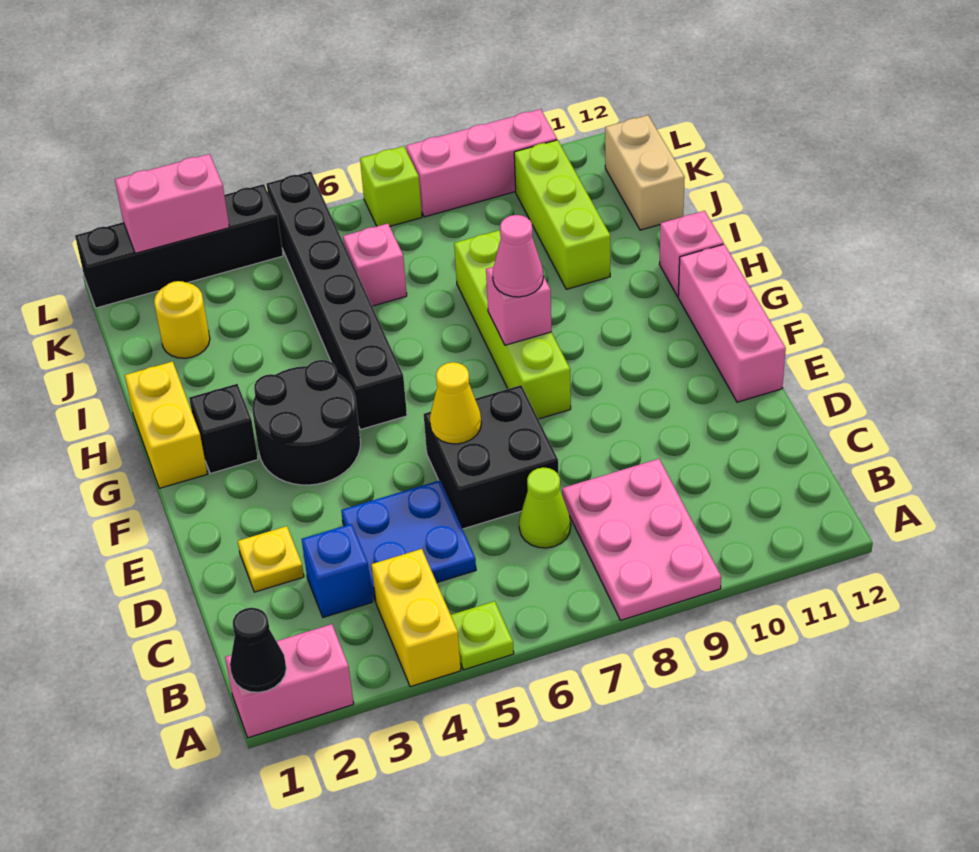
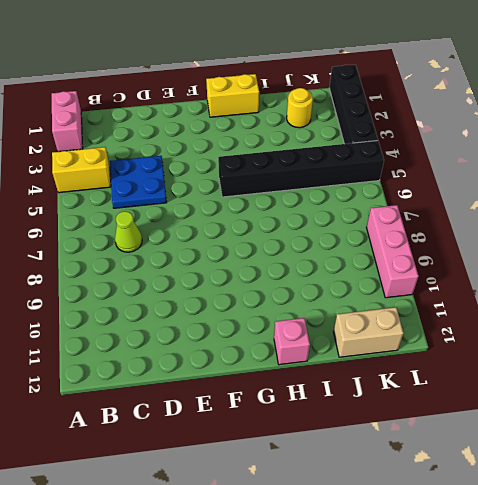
none -> lime plate A5 level 1
none -> pink plate A8:C9 level 1
none -> blue brick C3 level 1

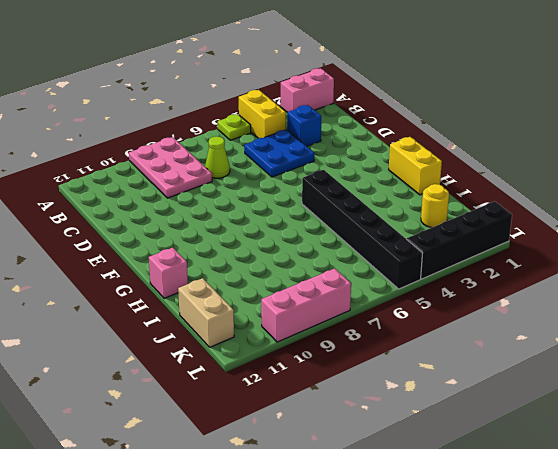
none -> yellow plate D2 level 1
none -> black brick D6:E7 level 1
none -> pink brick E12:G12 level 1

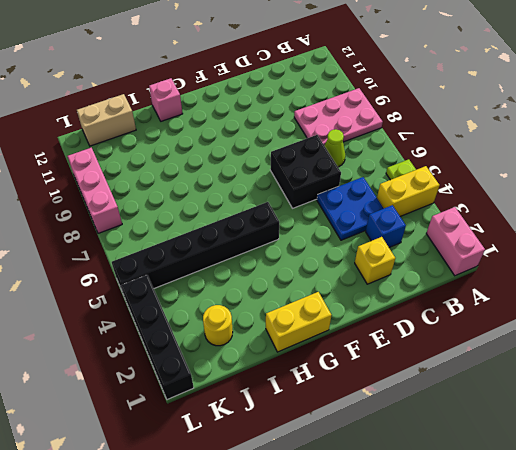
yellow brick D2 level 1 -> yellow plate D2 level 1
none -> pink brick E12:G12 level 1
none -> black round brick F3:G4 level 1
none -> lime brick F8:I8 level 1

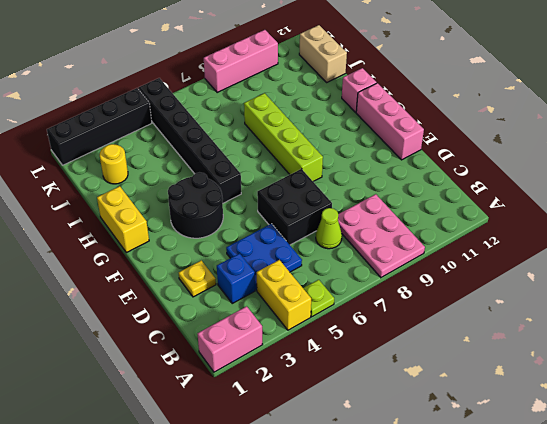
none -> black brick G2 level 1
none -> lime brick I10:K10 level 1
none -> pink brick J6 level 1

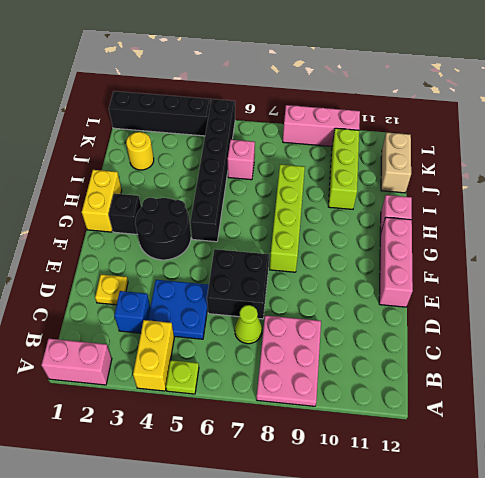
none -> lime brick L7 level 1
none -> black cone A1 level 2
none -> yellow cone E6 level 2

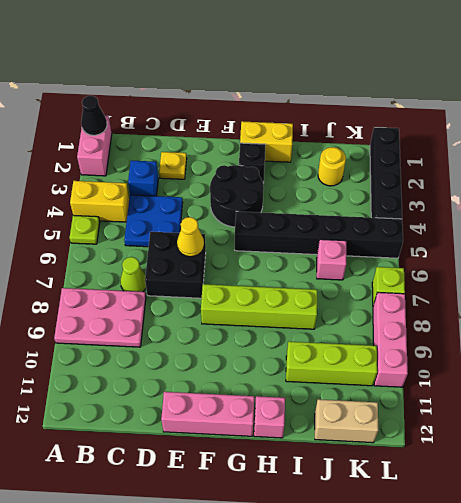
none -> pink brick G8 level 2
none -> pink brick L2:L3 level 2
none -> pink cone G8 level 3

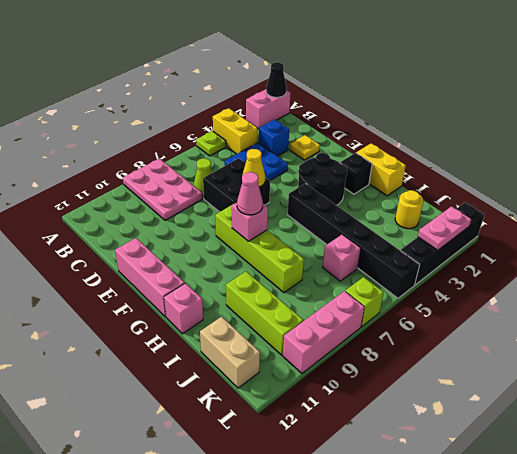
pink plate L2:L3 level 2 -> pink brick L2:L3 level 2

